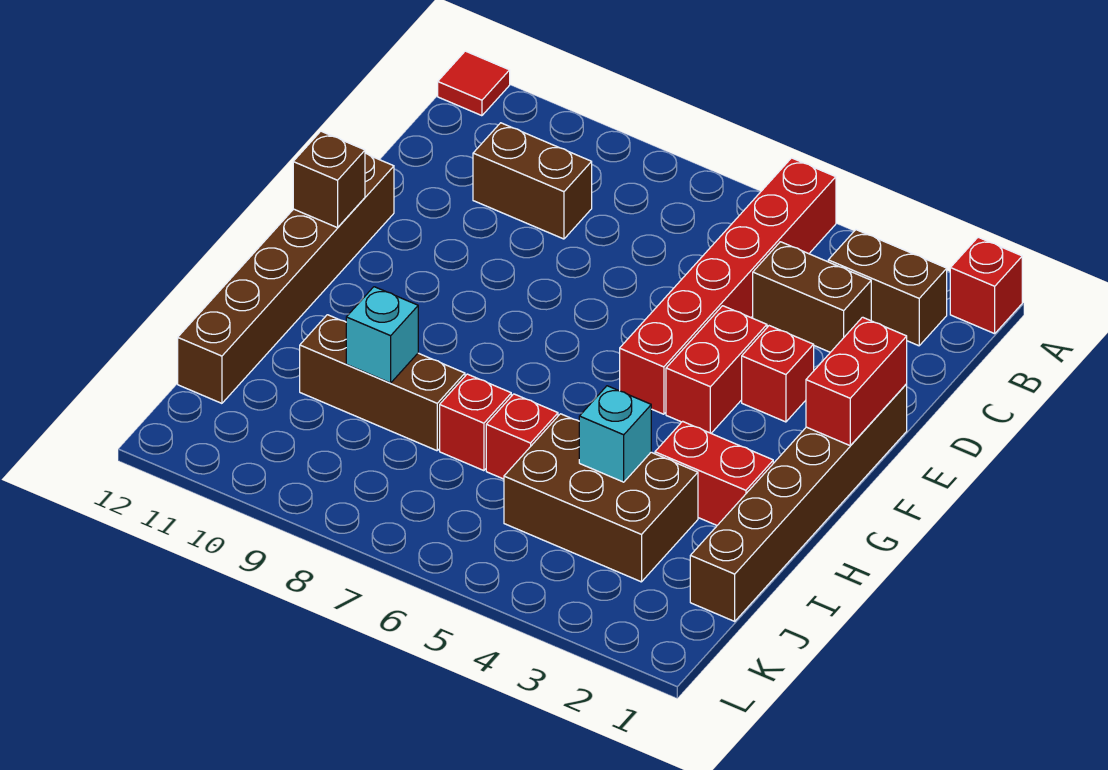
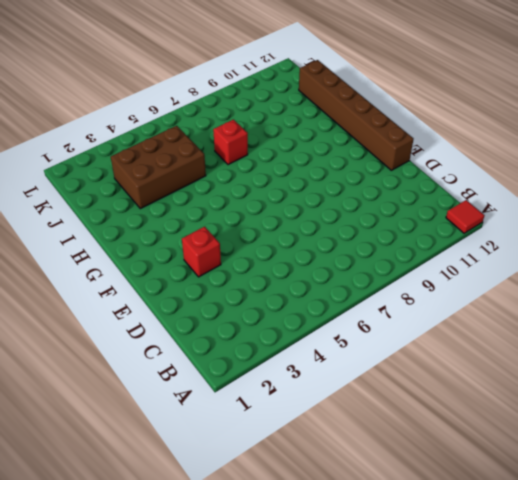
none -> red brick A1 level 1
none -> red brick A5:F5 level 1
none -> brown brick B2:B3 level 1

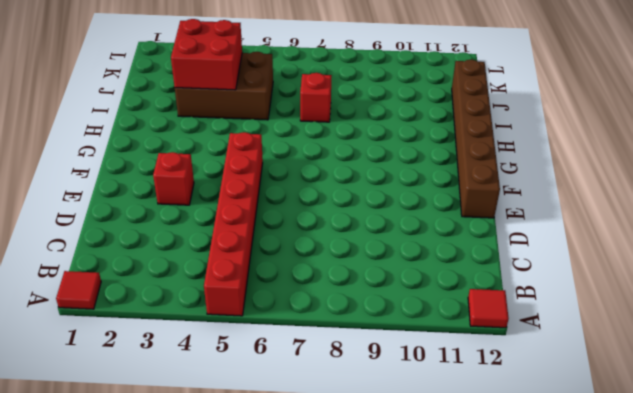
red tile A1 level 1 -> red brick A1 level 1
red brick I3:J4 level 2 -> cyan brick I4 level 2
none -> brown brick B2:B3 level 1
none -> brown brick C3:C4 level 1
none -> brown brick C9:C10 level 1

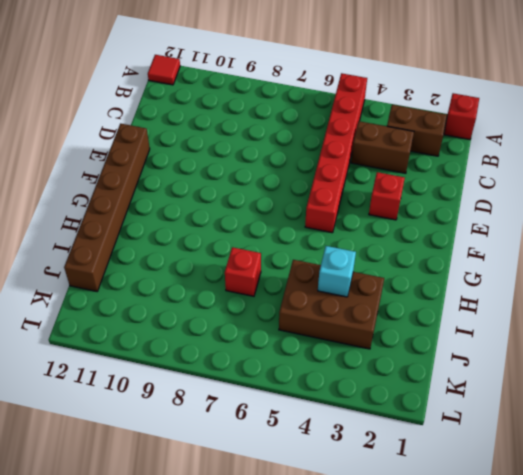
none -> brown brick C9:C10 level 1
none -> brown brick E1:J1 level 1
none -> red brick E4:F4 level 1

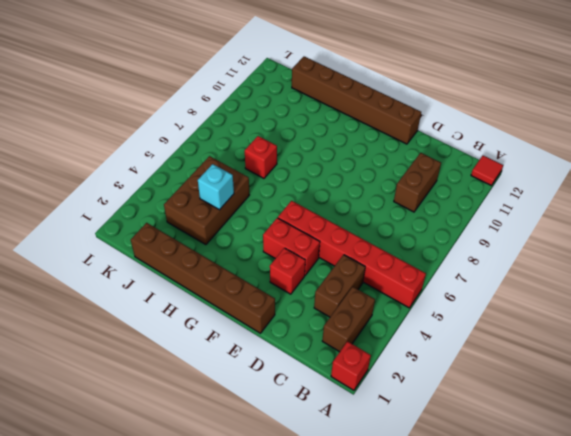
none -> red brick H2:H3 level 1
none -> red brick I6 level 1
none -> brown brick I8:I10 level 1

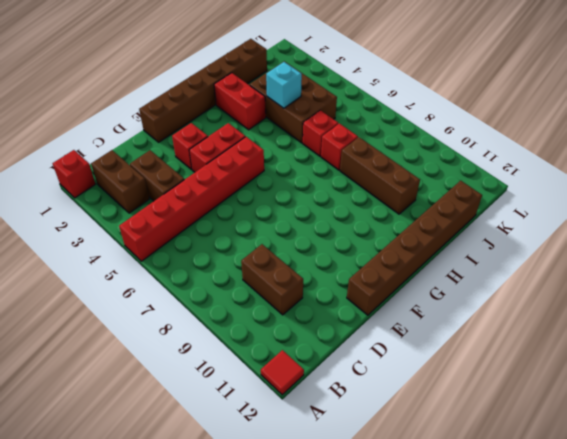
none -> red brick E1:F1 level 2
none -> brown brick F12 level 2
none -> cyan brick I9 level 2

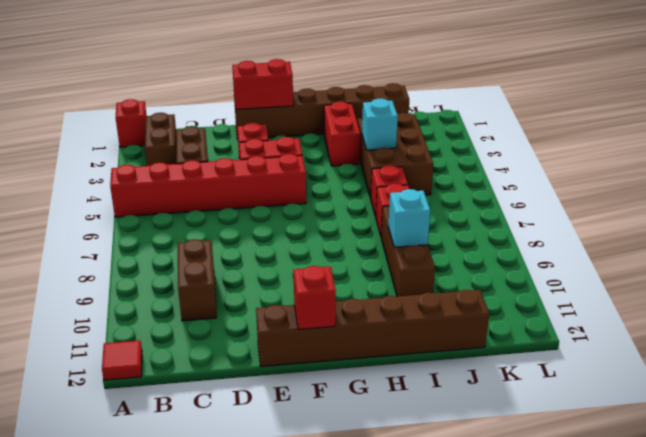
red brick F12 level 2 -> brown brick F12 level 2

